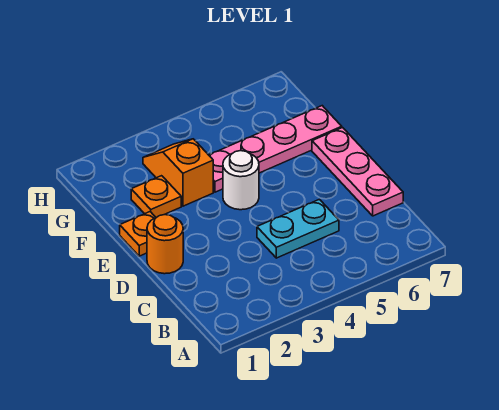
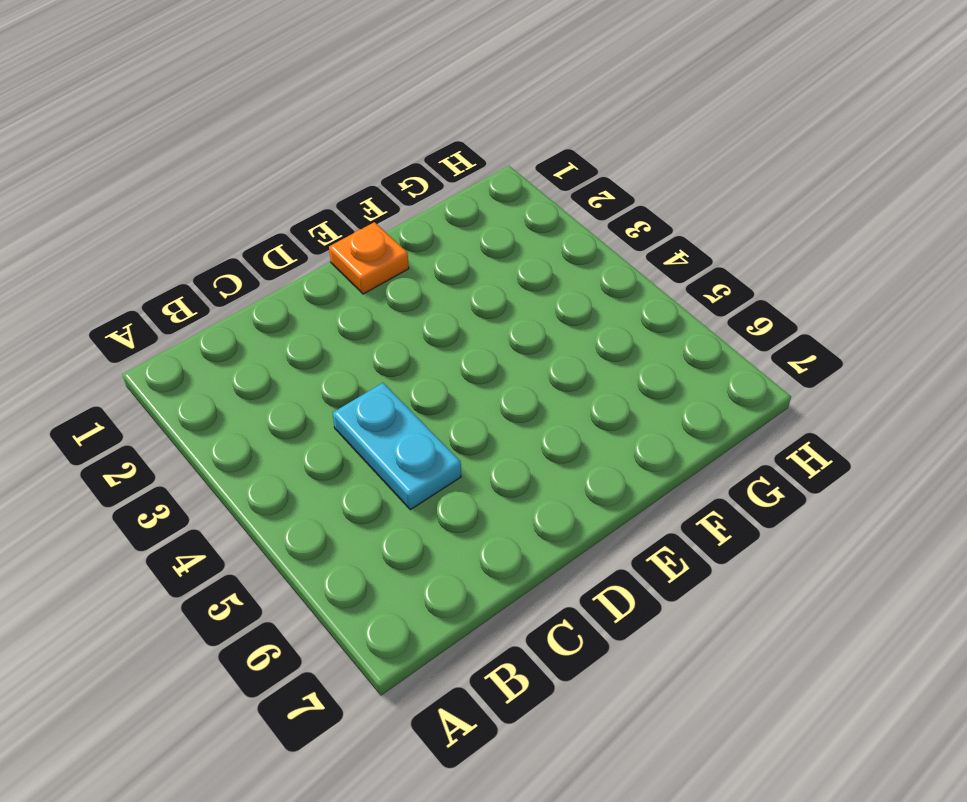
none -> pink plate C7:E7 level 1
none -> orange round brick D1 level 1

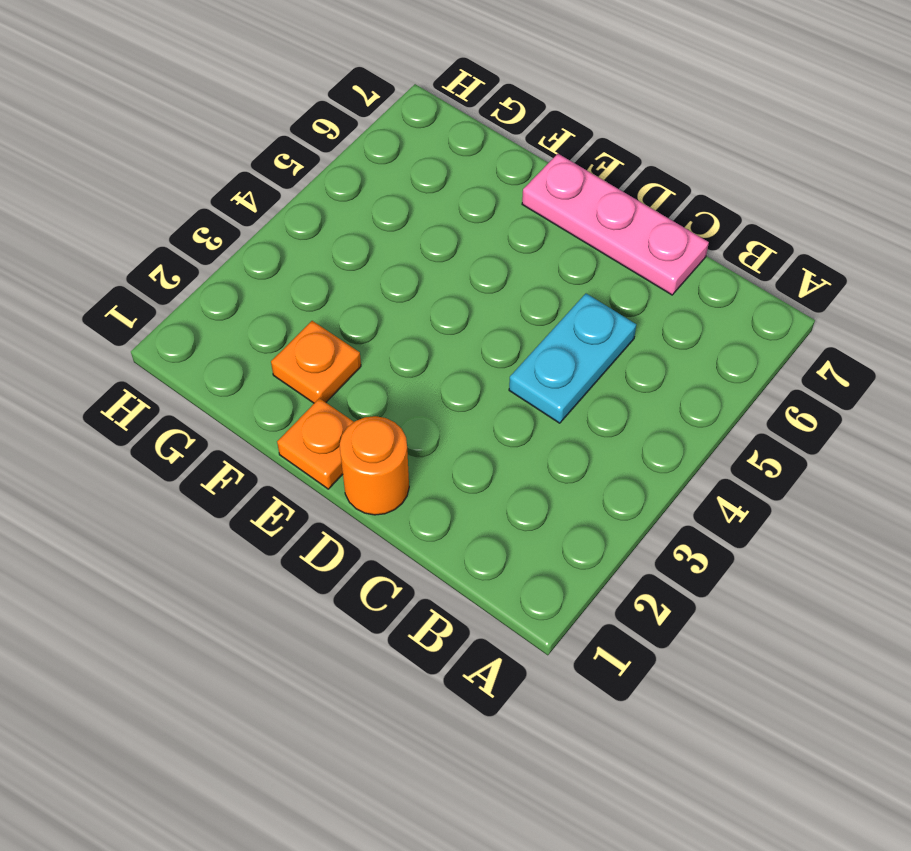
none -> white round brick E4 level 1
none -> orange slope F3:G3 level 1 top F

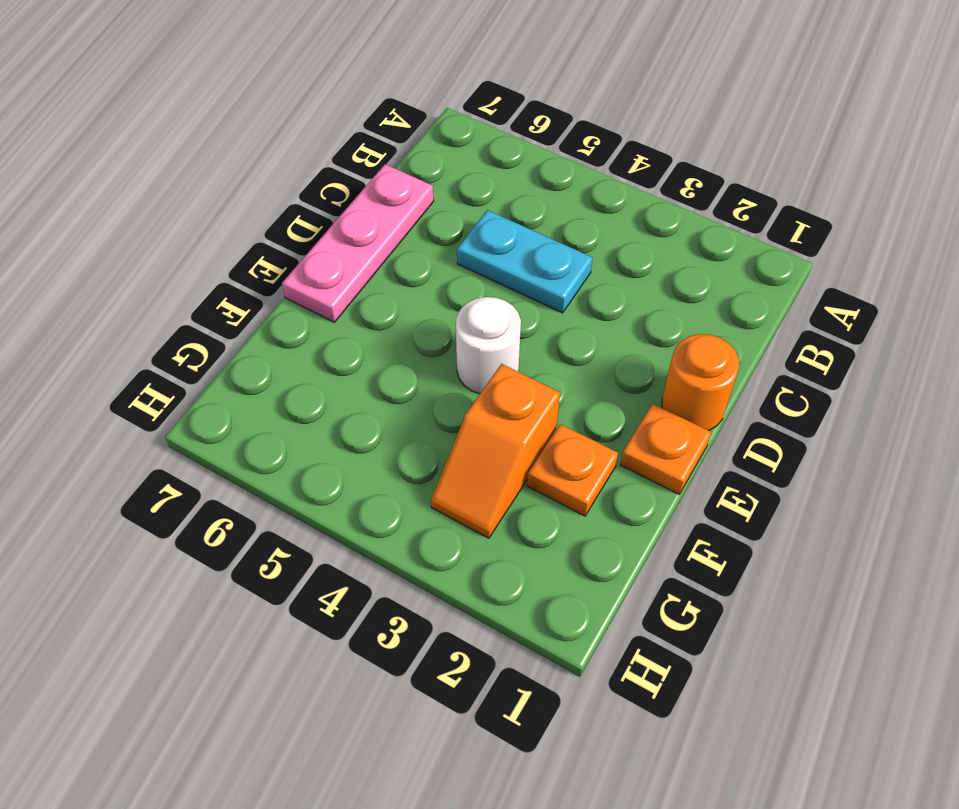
none -> pink plate F4:F7 level 1

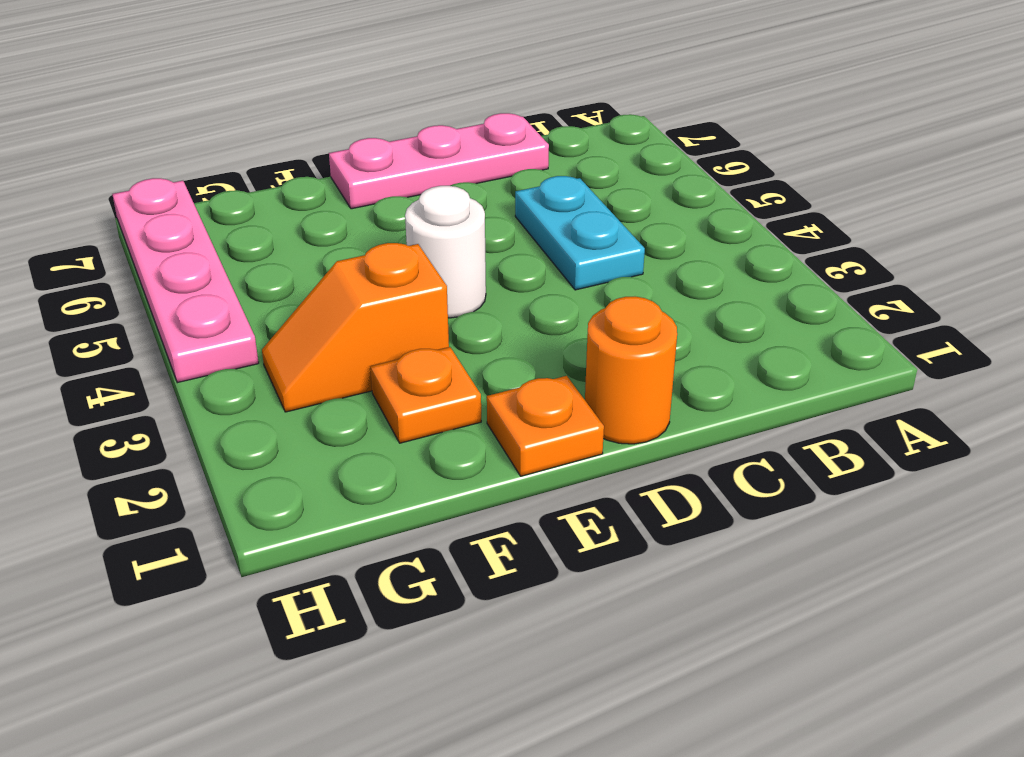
pink plate H4:H7 level 1 -> pink plate F4:F7 level 1

